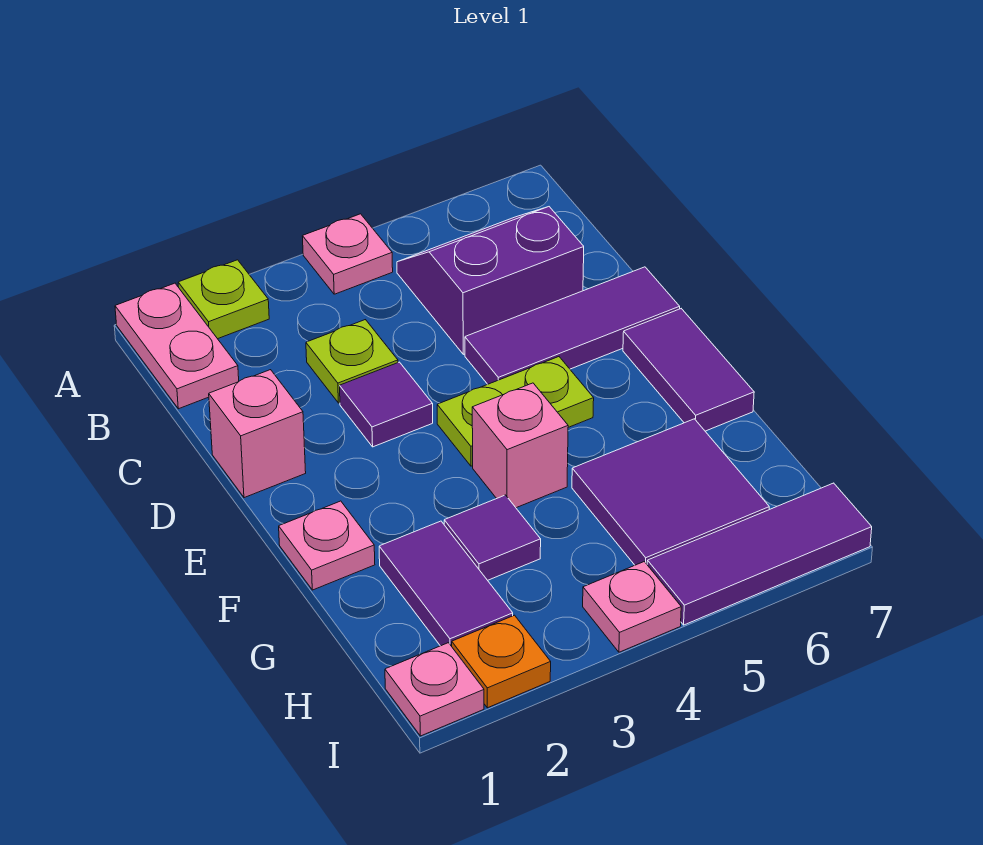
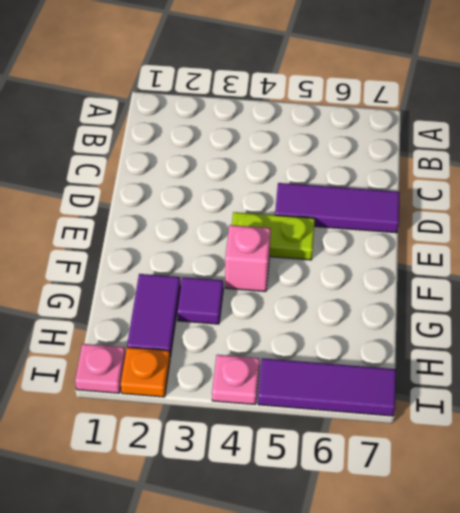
none -> pink plate A1:B1 level 1
none -> lime plate A2 level 1
none -> pink plate A4 level 1

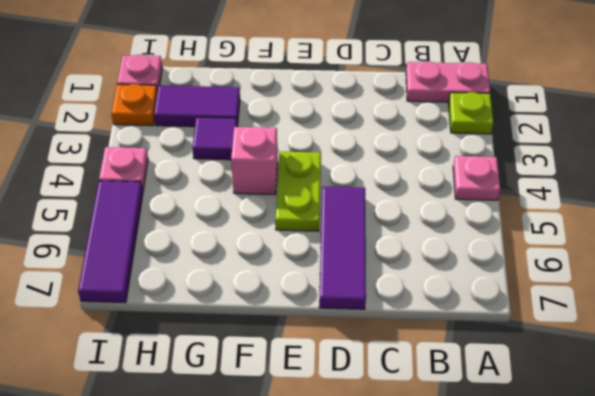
none -> purple slope B5:C6 level 1 top C
none -> lime plate C3 level 1
none -> pink brick D1 level 1

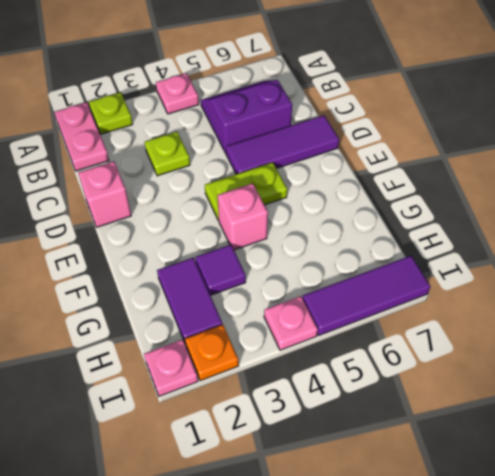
none -> purple tile D3 level 1
none -> purple tile E7:F7 level 1
none -> pink plate F1 level 1

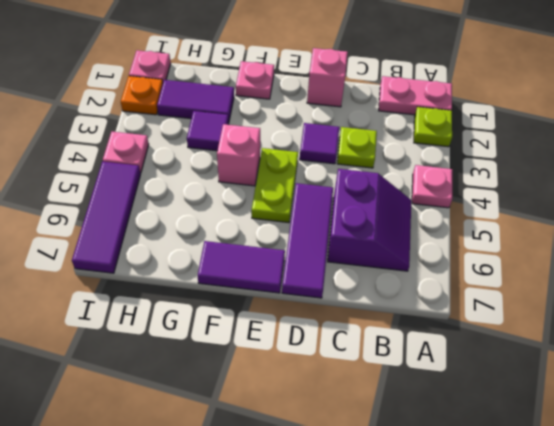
none -> purple tile G5:H6 level 1

